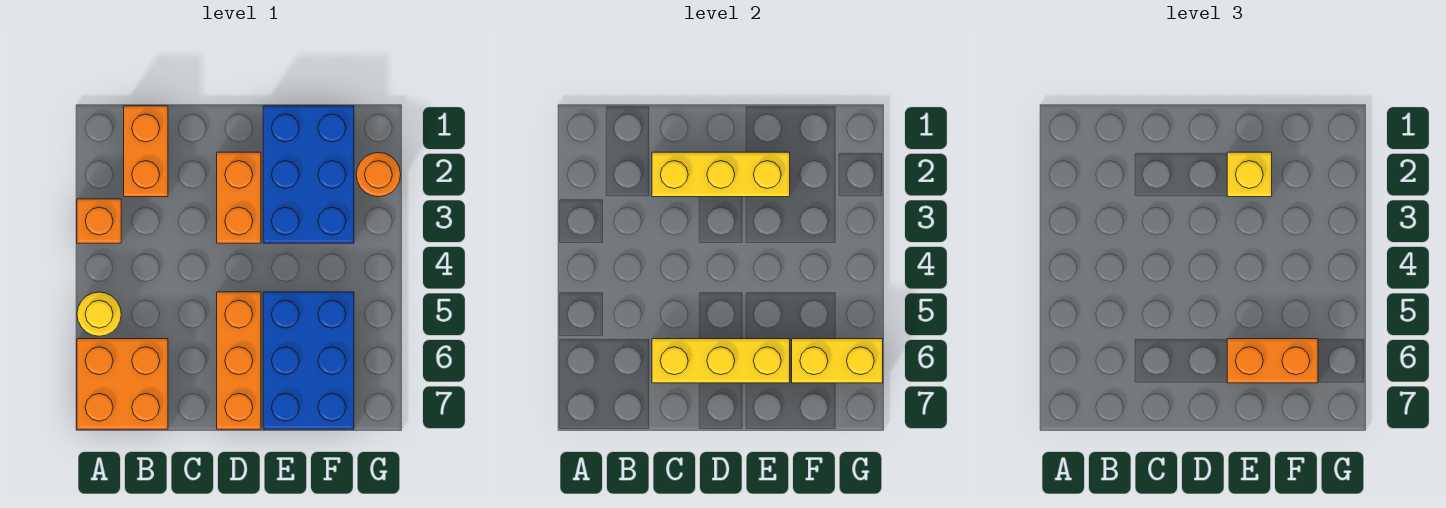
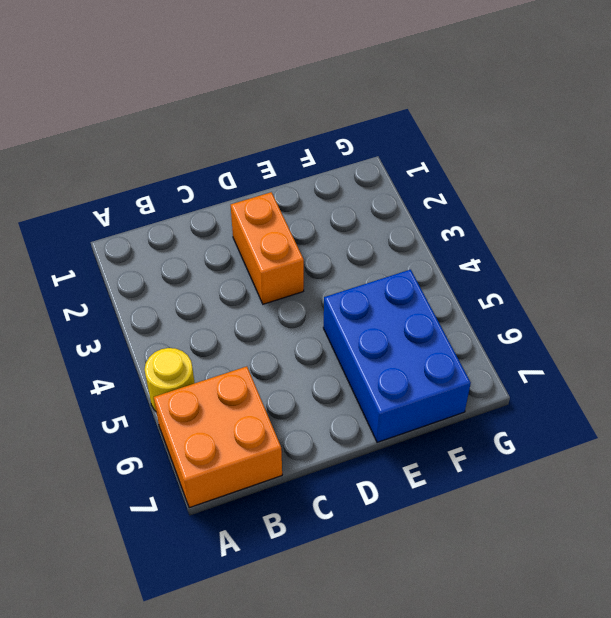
none -> orange brick A3 level 1
none -> orange brick B1:B2 level 1
none -> orange brick D5:D7 level 1

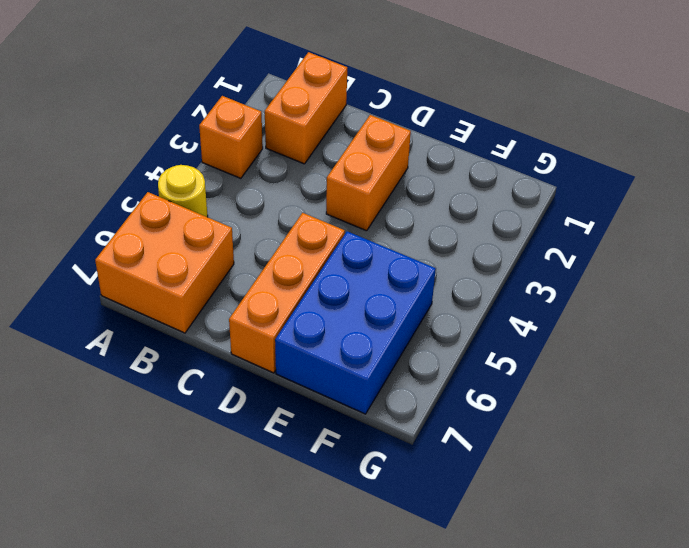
none -> blue brick E1:F3 level 1
none -> orange round brick G2 level 1
none -> yellow brick C2:E2 level 2

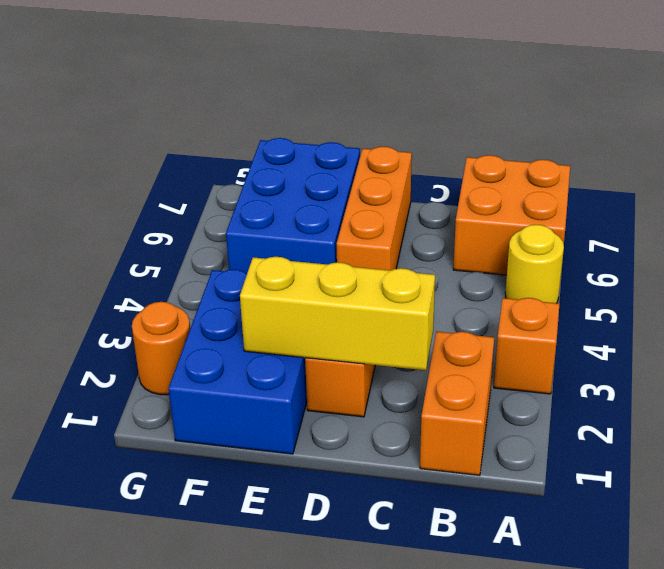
none -> yellow brick C6:E6 level 2
none -> yellow brick F6:G6 level 2
none -> yellow brick E2 level 3

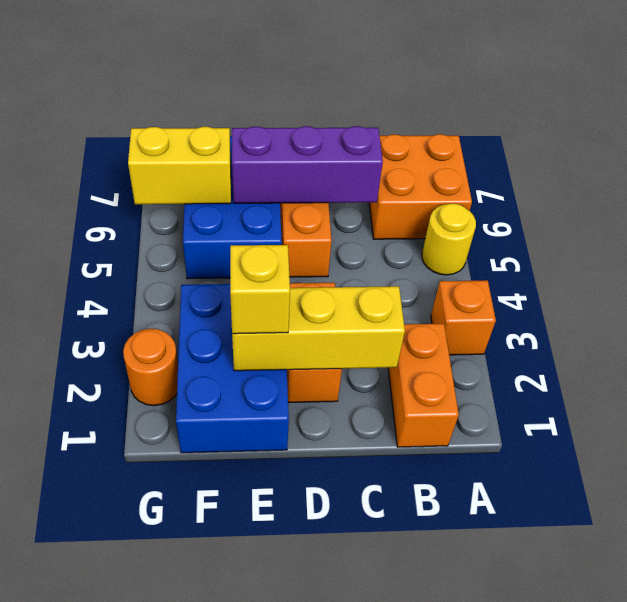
purple brick C6:E6 level 2 -> yellow brick C6:E6 level 2
none -> orange brick E6:F6 level 3

